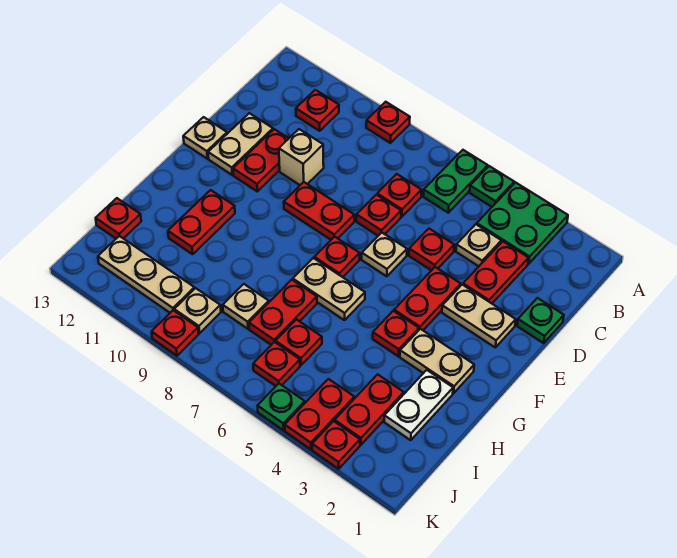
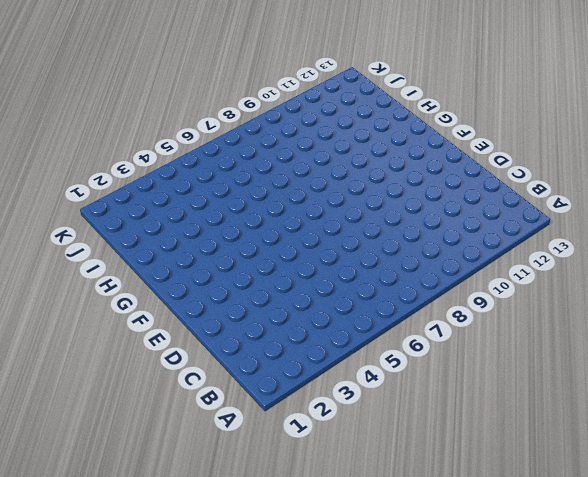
none -> green plate A3:B4 level 1
none -> green plate A5 level 1
none -> green plate A6:B6 level 1
none -> red plate A9 level 1

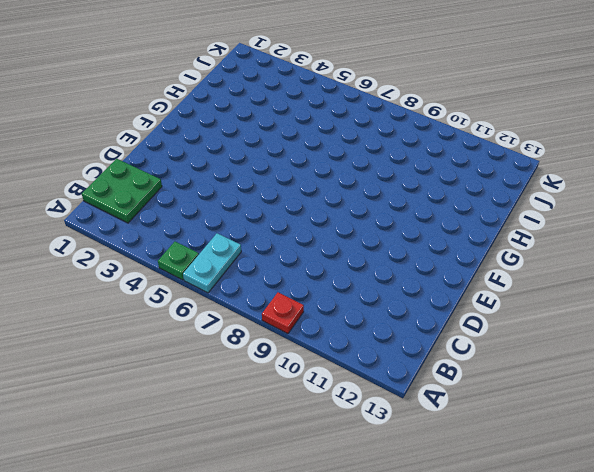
cyan plate A6:B6 level 1 -> green plate A6:B6 level 1
green plate B1:C2 level 1 -> green plate A3:B4 level 1
none -> red plate B11 level 1
none -> red plate C3:D3 level 1
none -> tan plate C4 level 1
none -> red plate C7 level 1

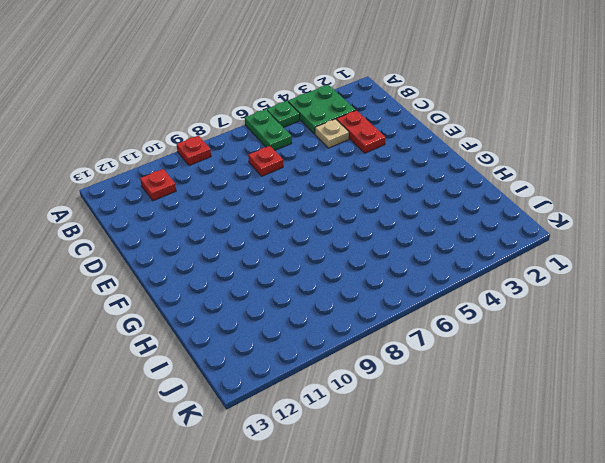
none -> green plate D1 level 1
none -> red plate D5 level 1
none -> red plate D7 level 1
none -> tan brick D10 level 1

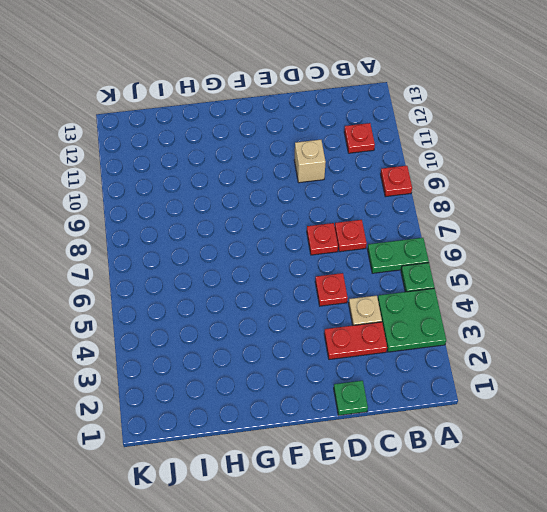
none -> red plate D11:E11 level 1
none -> tan plate D12:E12 level 1
none -> tan plate E2:E3 level 1
none -> red plate E4:F4 level 1

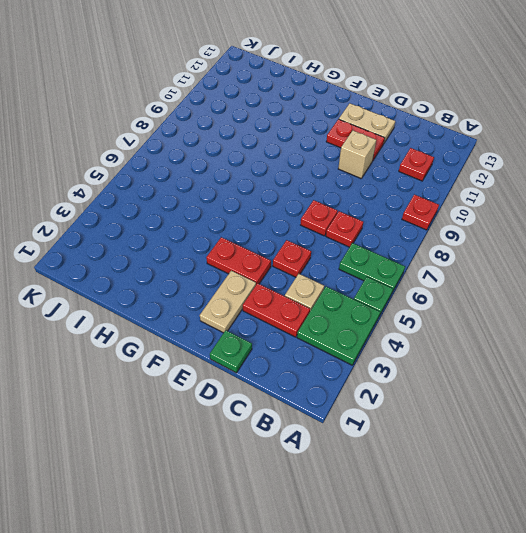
none -> tan plate E6 level 1
none -> red plate E8:E9 level 1
none -> tan plate E13 level 1
none -> red plate F7 level 1

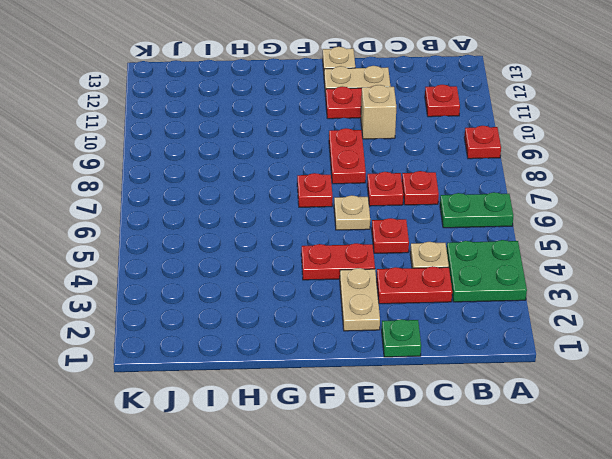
none -> green plate A5 level 1
none -> tan plate G2:G3 level 1
none -> red plate G4 level 1
none -> tan plate G6:G7 level 1

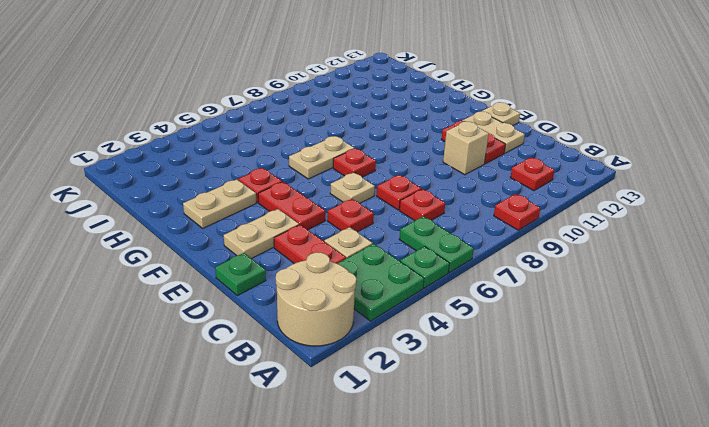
tan round brick A1:B2 level 1 -> none
none -> red plate E8:E9 level 1
none -> red plate G11:H11 level 1
none -> white plate H2:I2 level 1
none -> red plate H7:I7 level 1

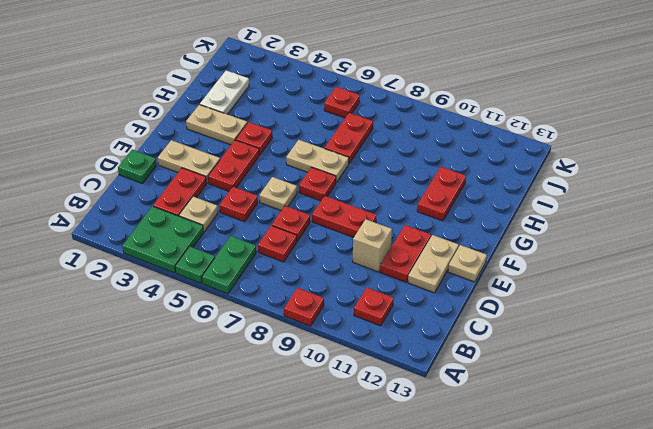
none -> red plate I3:J3 level 1
none -> red plate I6 level 1
none -> tan plate I8 level 1
none -> red plate I13 level 1

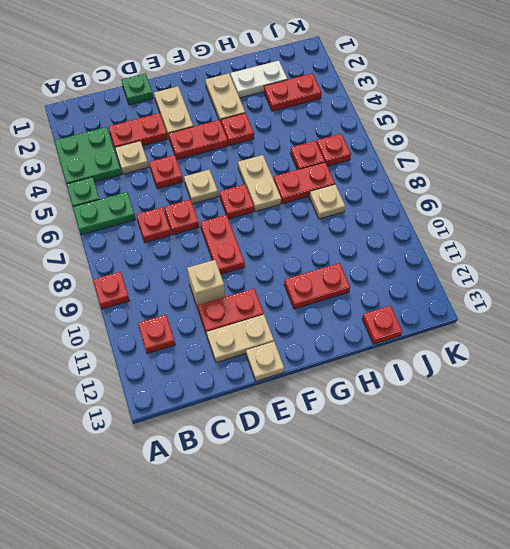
none -> red plate J4:K4 level 1
none -> tan plate J9 level 1
none -> tan plate J10:J12 level 1
none -> red plate K3 level 1

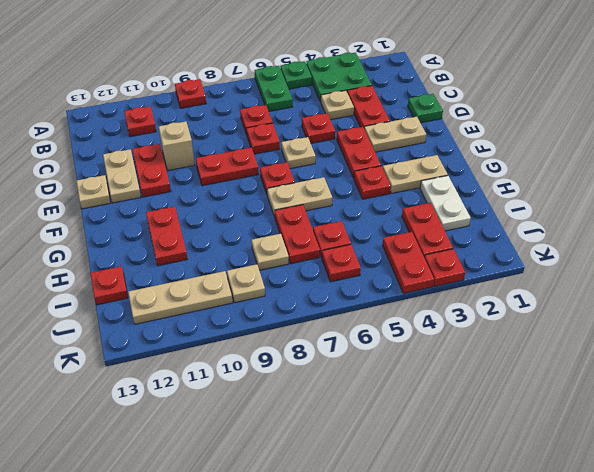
none -> green plate K5 level 1
none -> red plate K9 level 1

